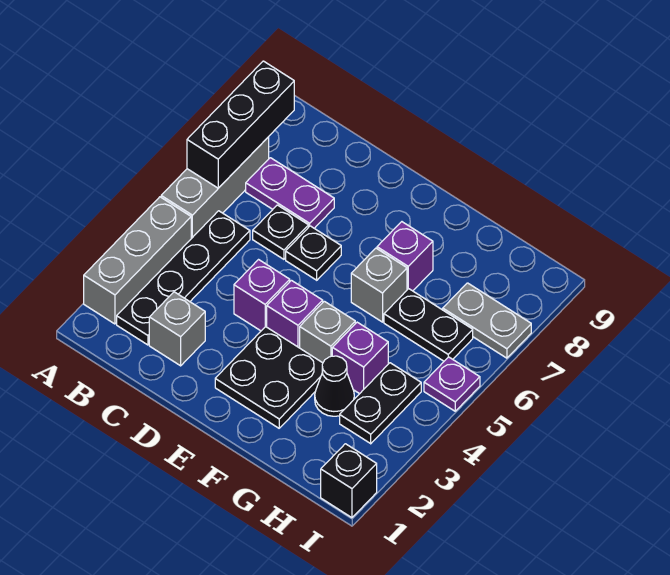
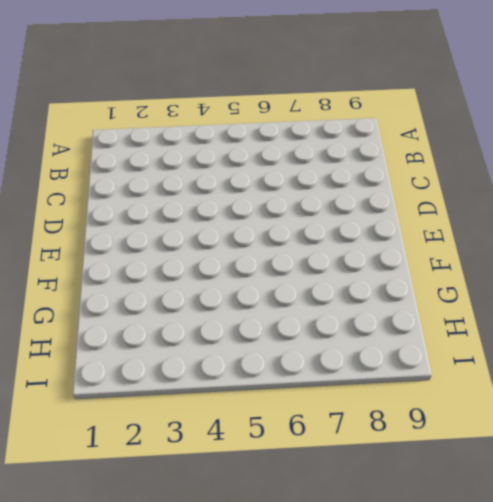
none -> grey brick A2:A4 level 1
none -> grey brick A5:A7 level 1
none -> black plate B2:B5 level 1

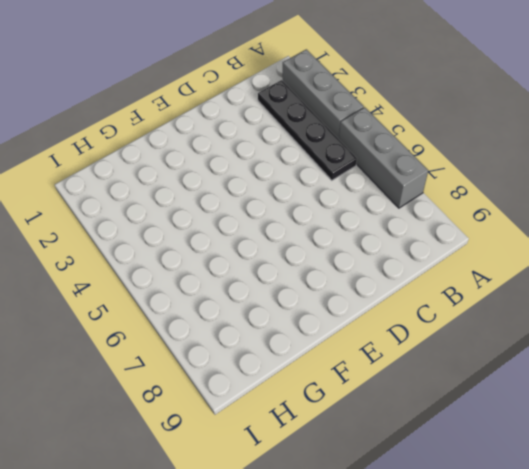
none -> purple plate B7:C7 level 1
none -> grey brick C2 level 1
none -> black plate C6 level 1

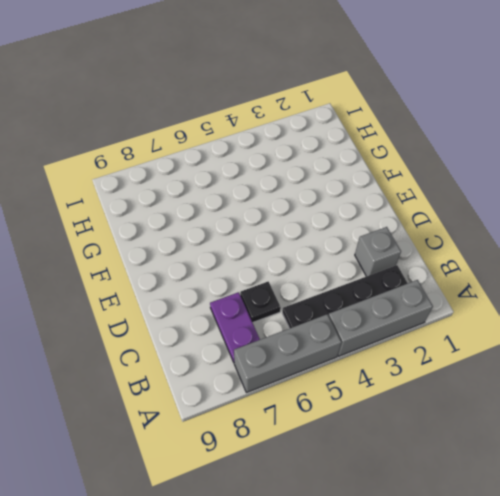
none -> purple brick D4 level 1
none -> black plate D6 level 1
none -> black plate E2:F3 level 1

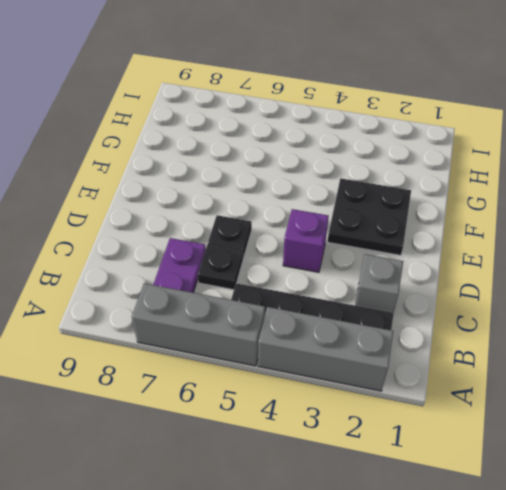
none -> purple brick E4 level 1
none -> grey brick F4 level 1
none -> grey brick F6 level 1

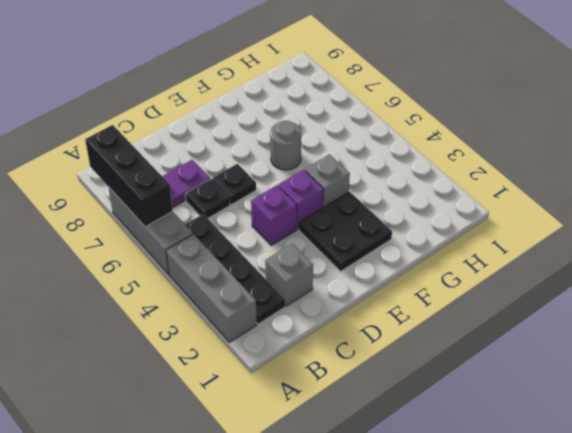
grey round brick F6 level 1 -> grey brick F6 level 1
none -> purple brick F7 level 1
none -> black cone G3 level 1
none -> purple brick G4 level 1

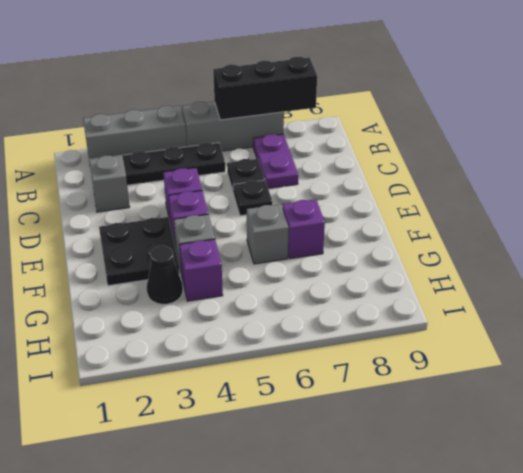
none -> black plate G6:H6 level 1
none -> black plate H3:H4 level 1
none -> grey plate H7:I7 level 1

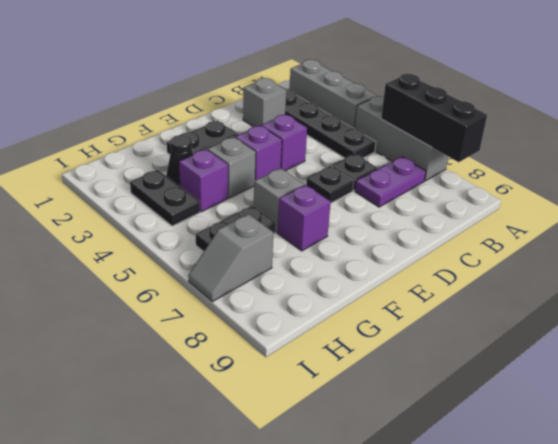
grey slope H7:I7 level 1 top H -> grey plate H7:I7 level 1
none -> black brick I1 level 1
none -> purple plate I5 level 1

